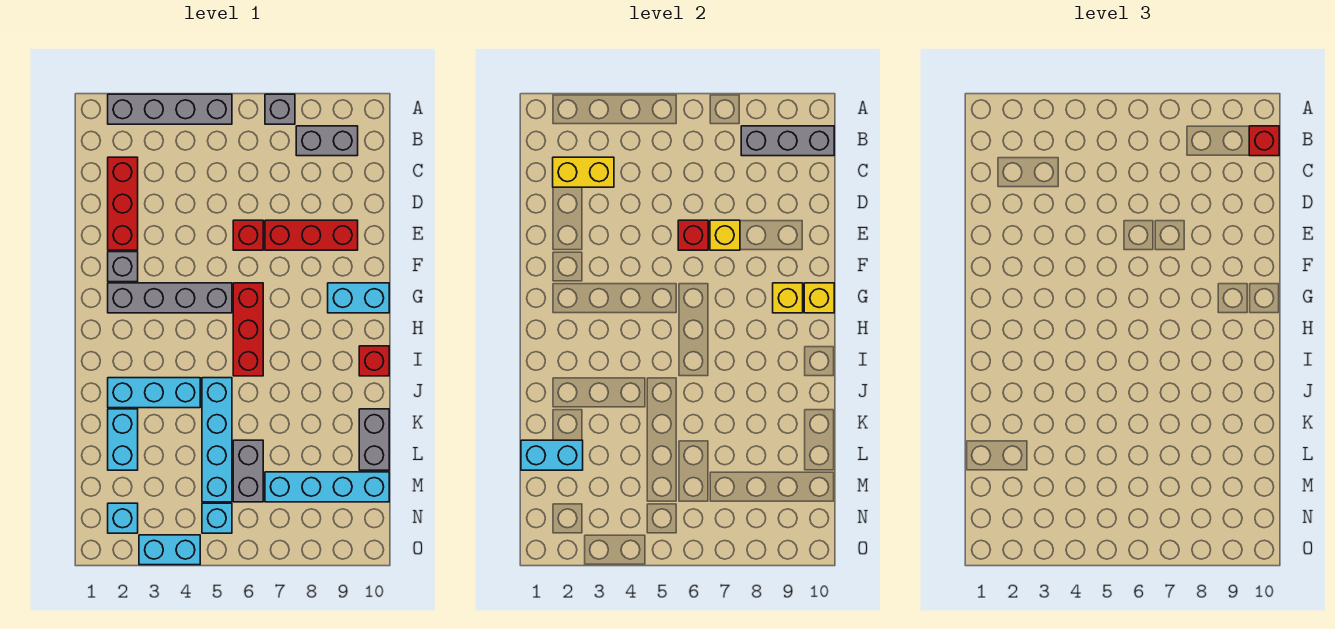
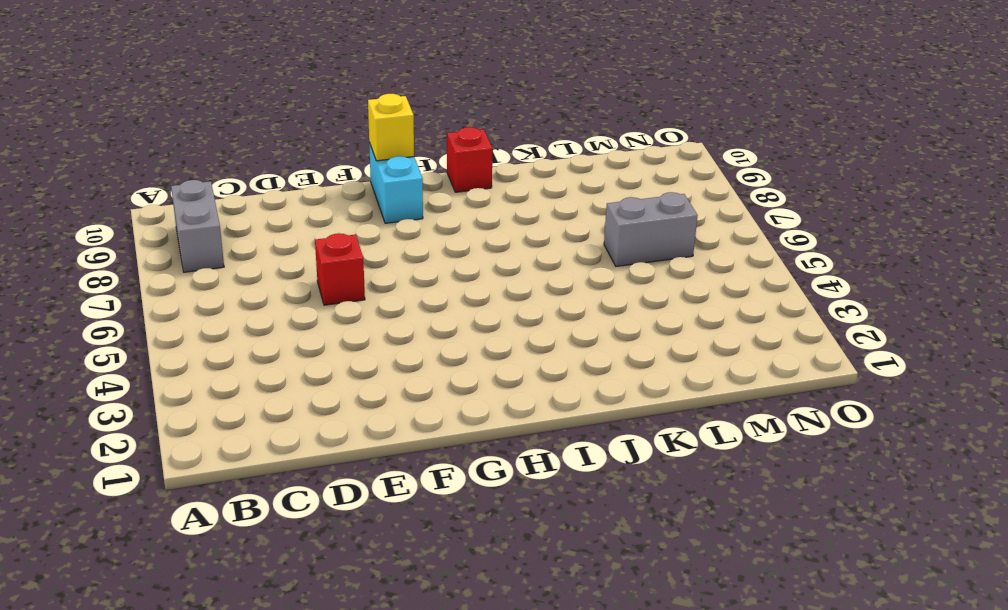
none -> grey brick A2:A5 level 1
none -> grey brick A7 level 1
none -> red brick C2:E2 level 1

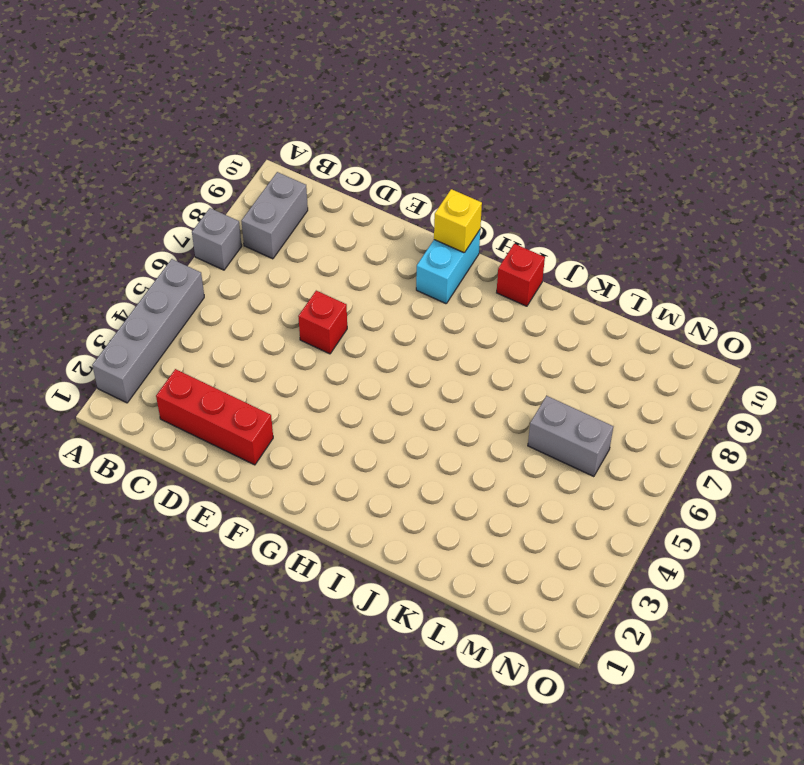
none -> red brick E7:E9 level 1
none -> grey brick F2 level 1
none -> grey brick G2:G5 level 1

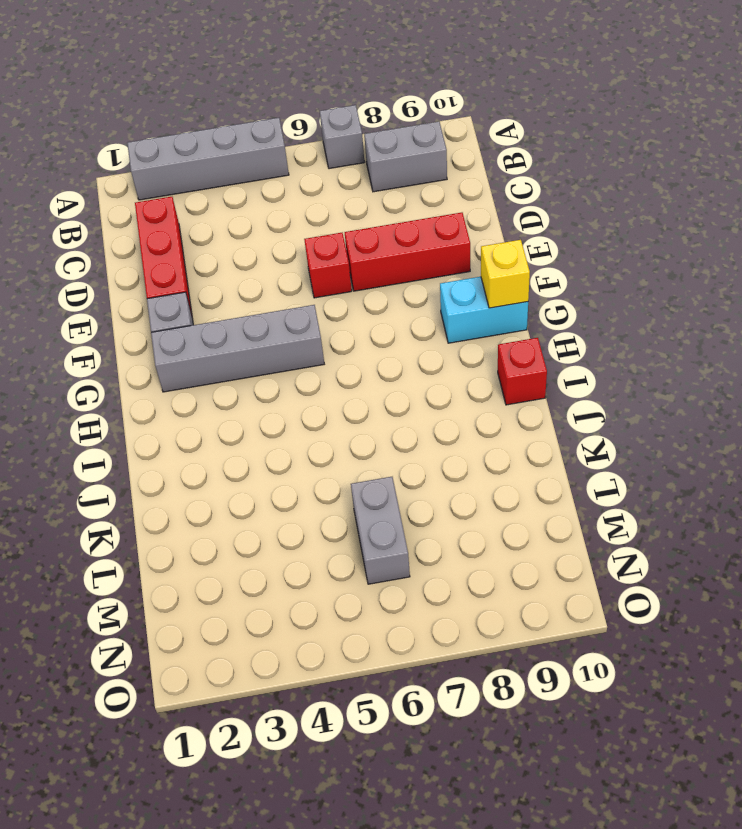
none -> red brick G6:I6 level 1
none -> cyan brick J2:J4 level 1
none -> cyan brick J5:M5 level 1

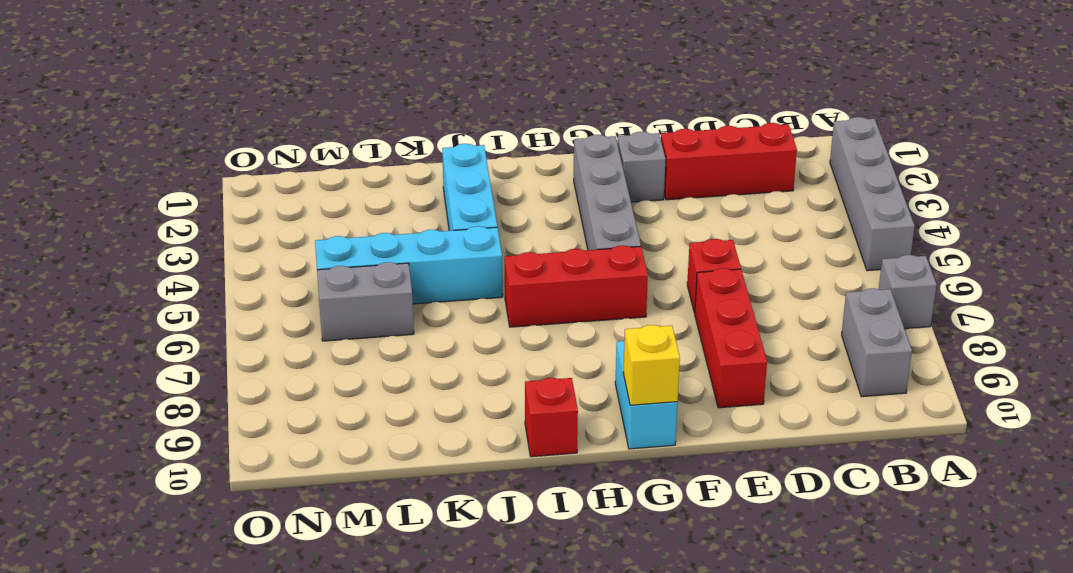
none -> cyan brick K2:L2 level 1
none -> grey brick K10:L10 level 1
none -> cyan brick M7:M10 level 1

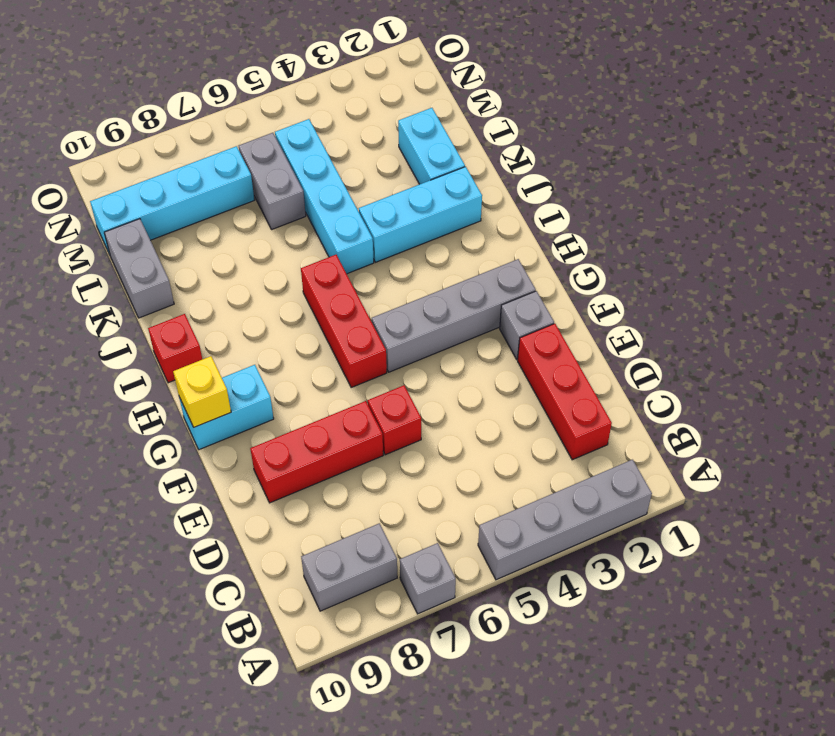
none -> cyan brick N2 level 1
none -> cyan brick N5 level 1
none -> cyan brick O3:O4 level 1

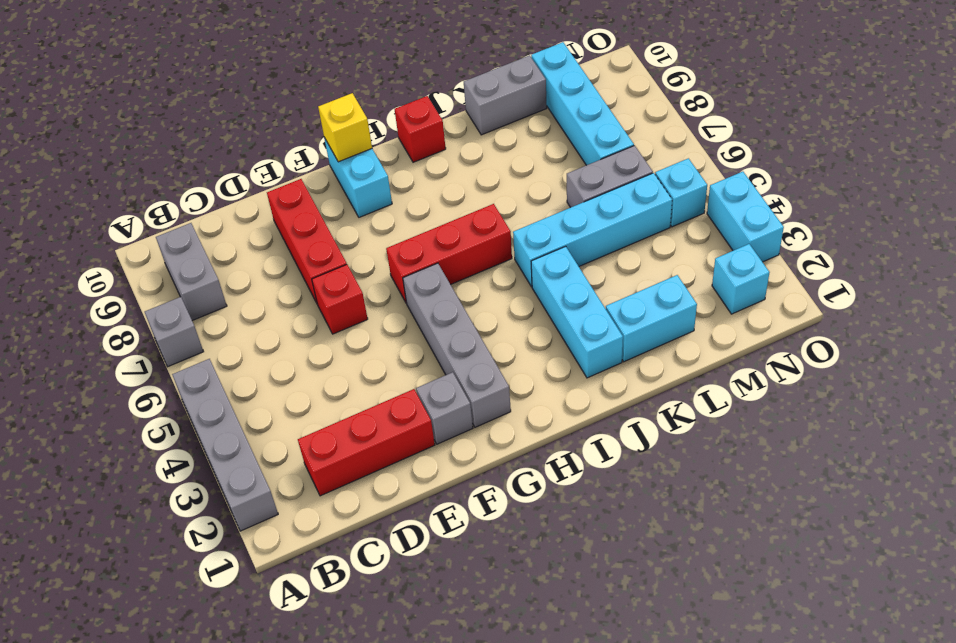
none -> grey brick B8:B10 level 2
none -> yellow brick C2:C3 level 2
none -> red brick E6 level 2

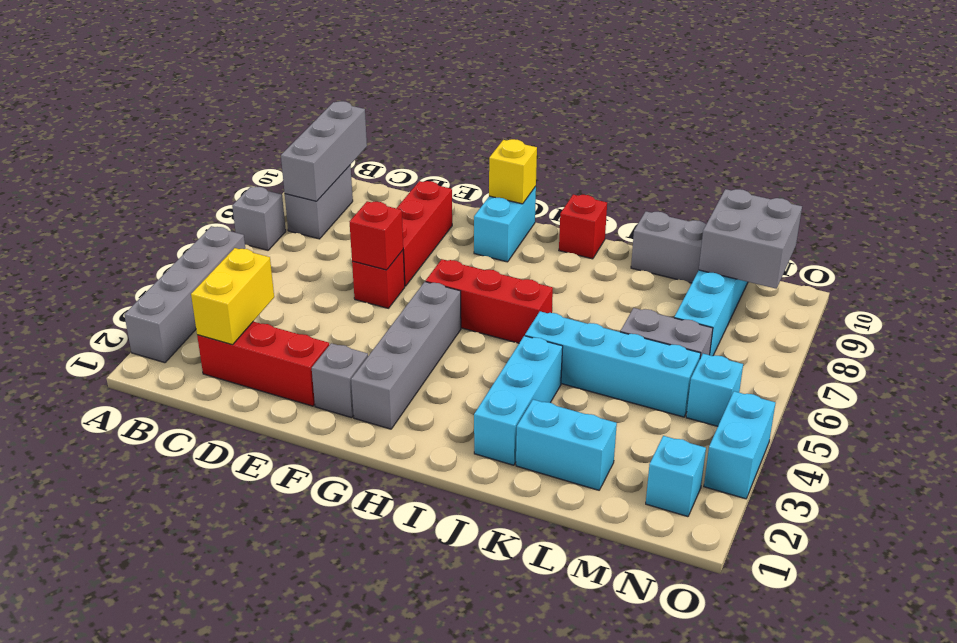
grey brick M9:N10 level 2 -> none
none -> yellow brick E7 level 2
none -> yellow brick G9 level 2
none -> cyan brick L1:L2 level 2

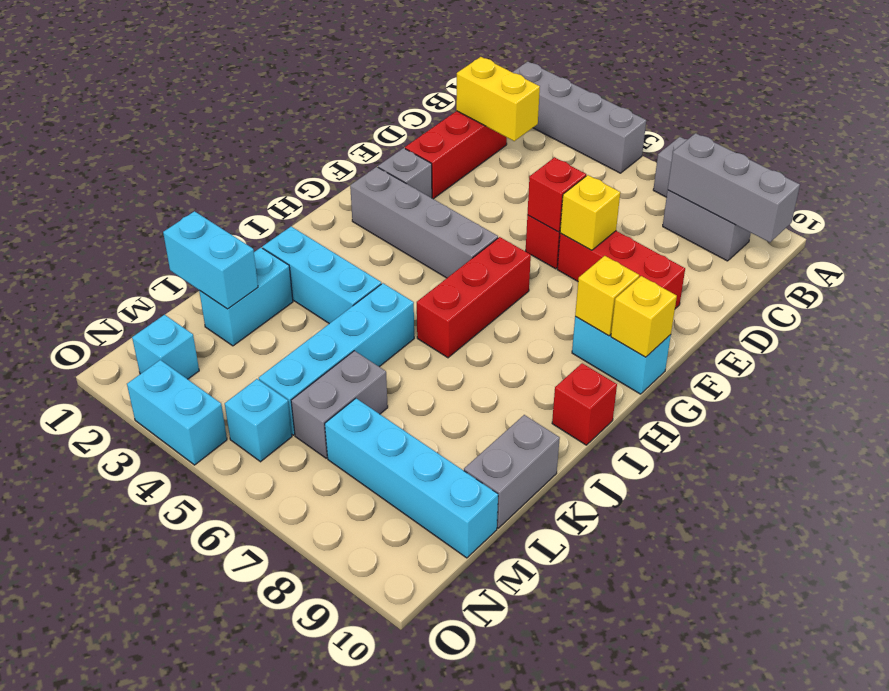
none -> red brick B10 level 3

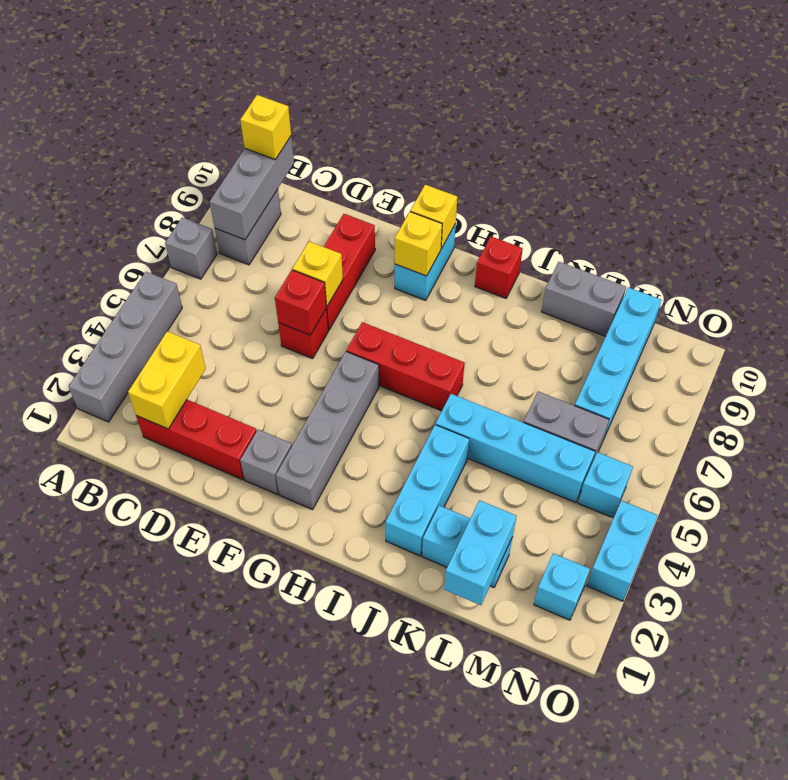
yellow brick B10 level 3 -> red brick B10 level 3

